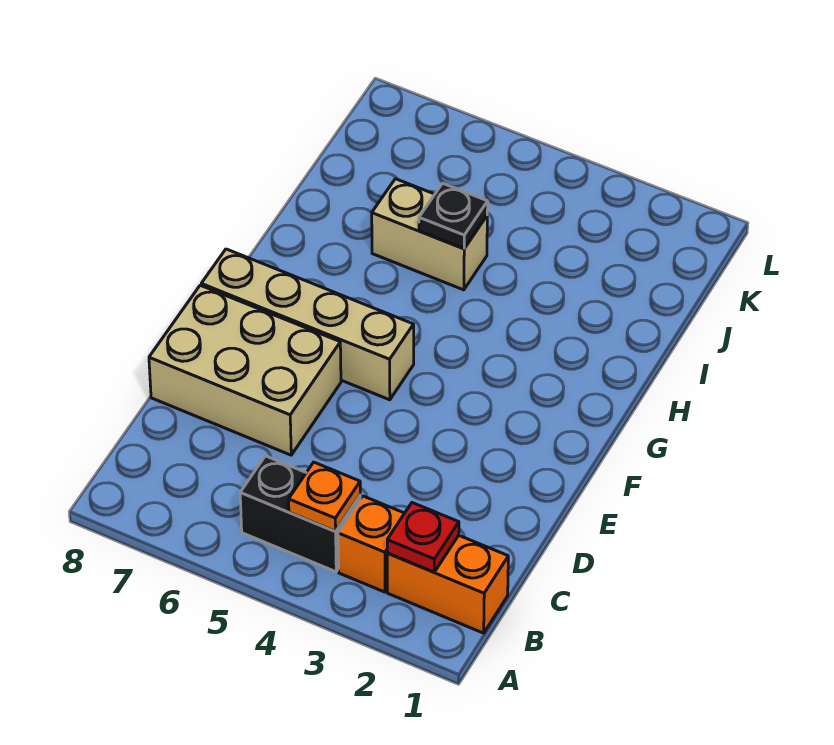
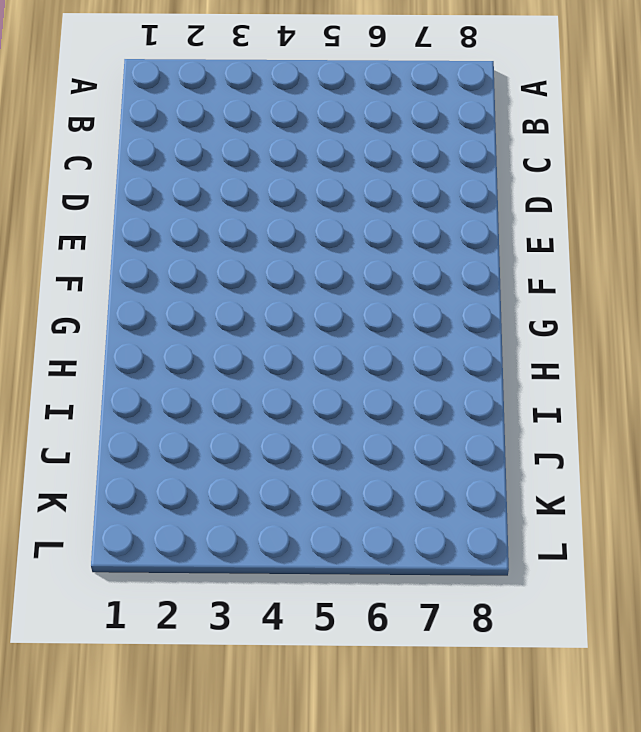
none -> orange brick B1:B2 level 1
none -> orange brick B3 level 1

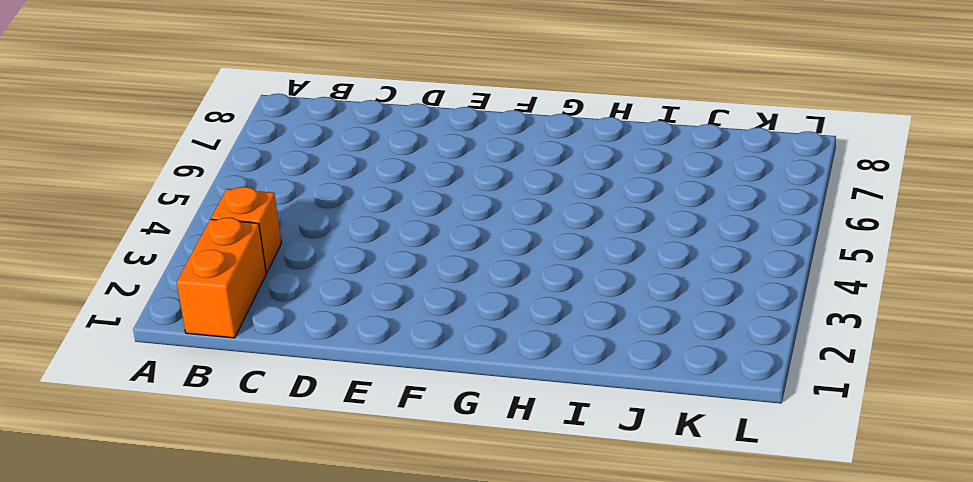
none -> black brick B4:B5 level 1
none -> tan brick D6:E8 level 1

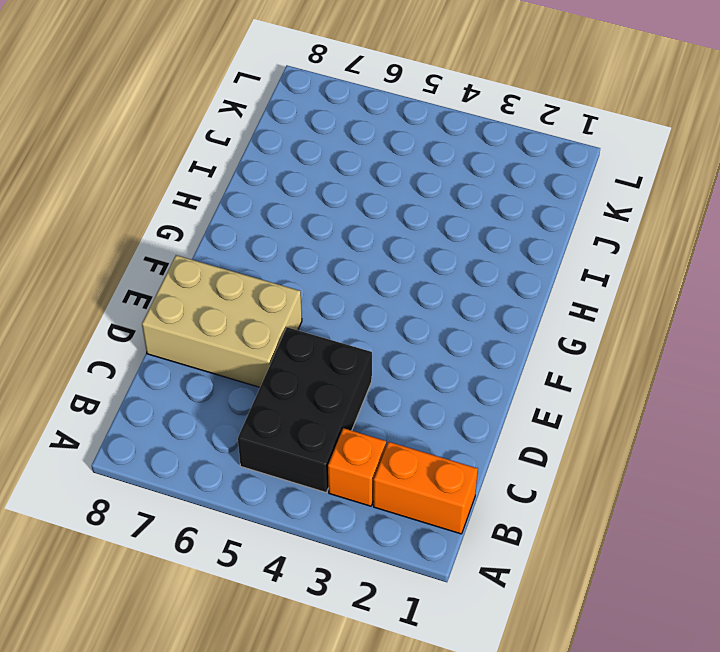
black brick B4:D5 level 1 -> black brick B4:B5 level 1
none -> tan brick F5:F8 level 1
none -> tan brick I5:I6 level 1

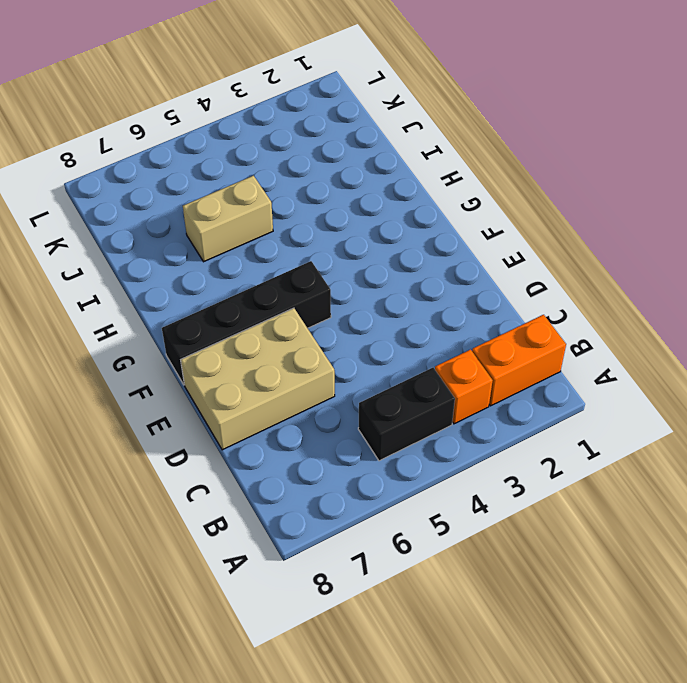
black brick F5:F8 level 1 -> tan brick F5:F8 level 1
none -> red plate B2 level 2
none -> orange plate B4 level 2

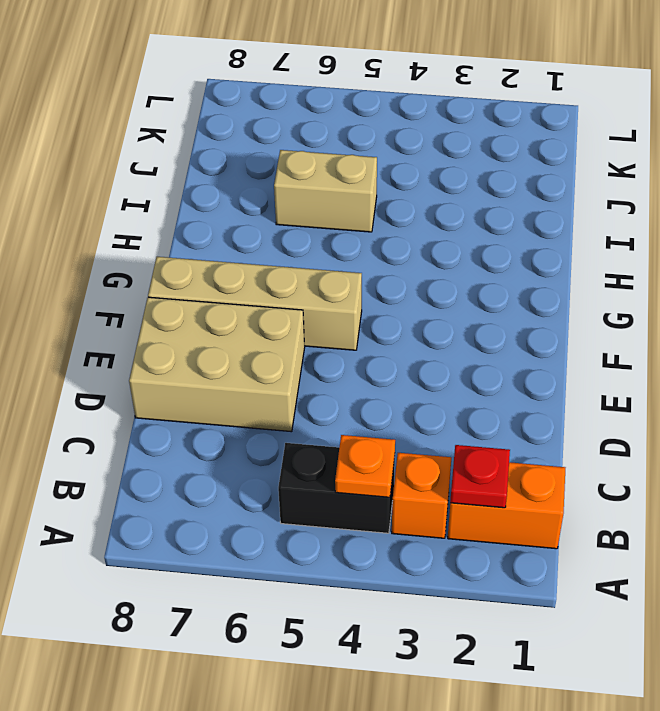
none -> black plate I5 level 2

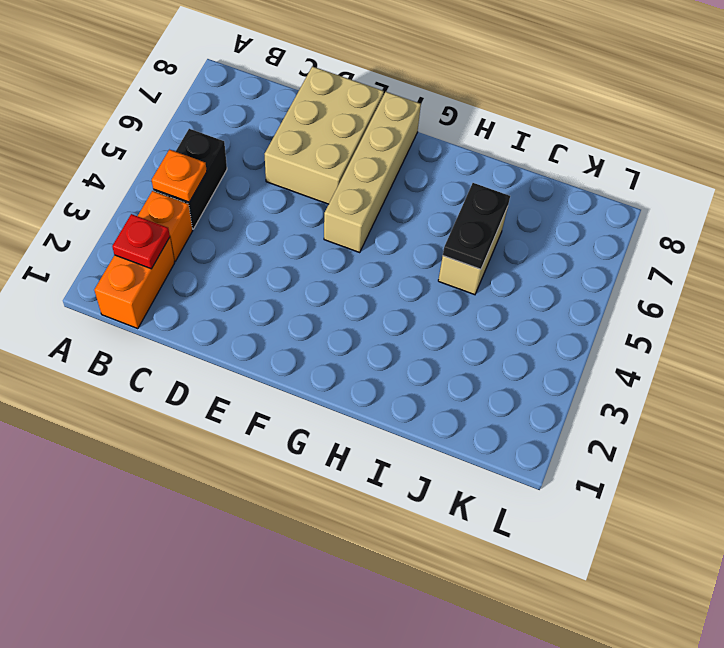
black plate I5:I6 level 2 -> black plate I5 level 2

